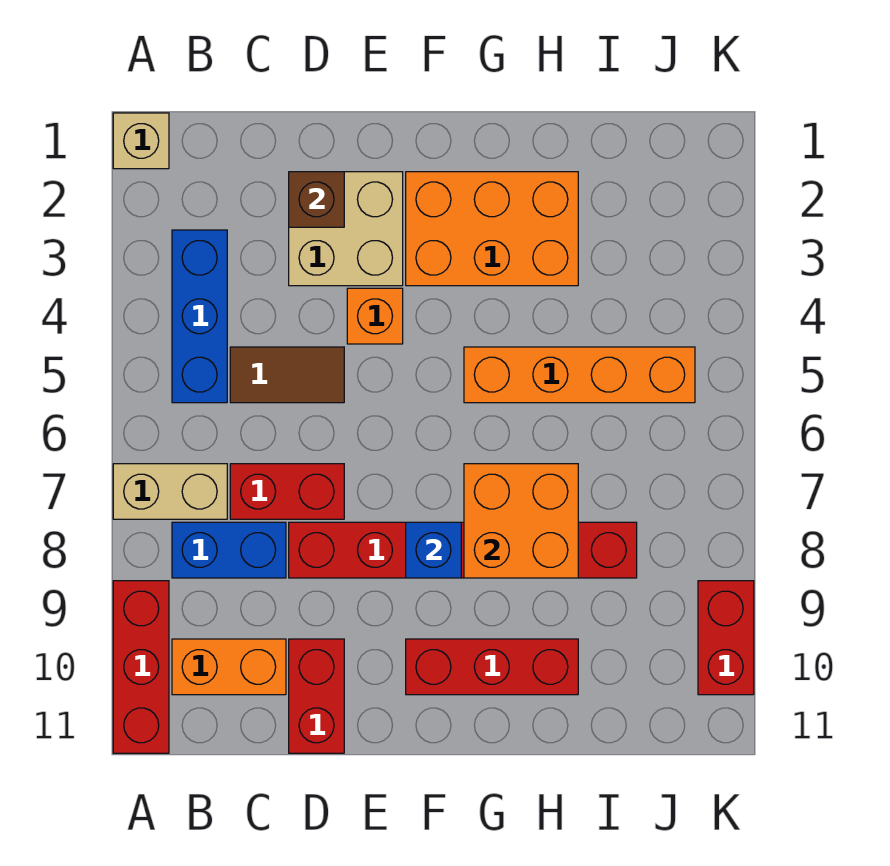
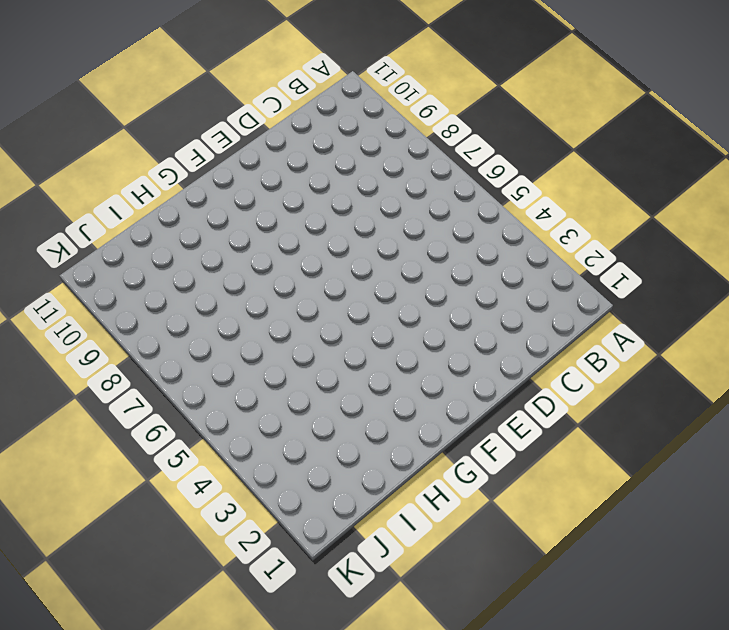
none -> tan brick A1 level 1
none -> tan brick A7:B7 level 1
none -> red brick A9:A11 level 1

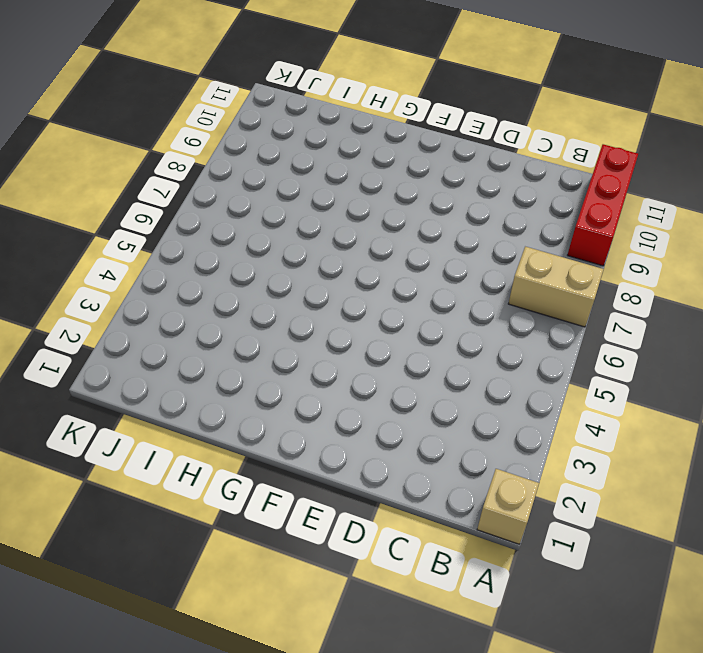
none -> blue brick B3:B5 level 1
none -> blue brick B8:C8 level 1
none -> orange brick B10:C10 level 1

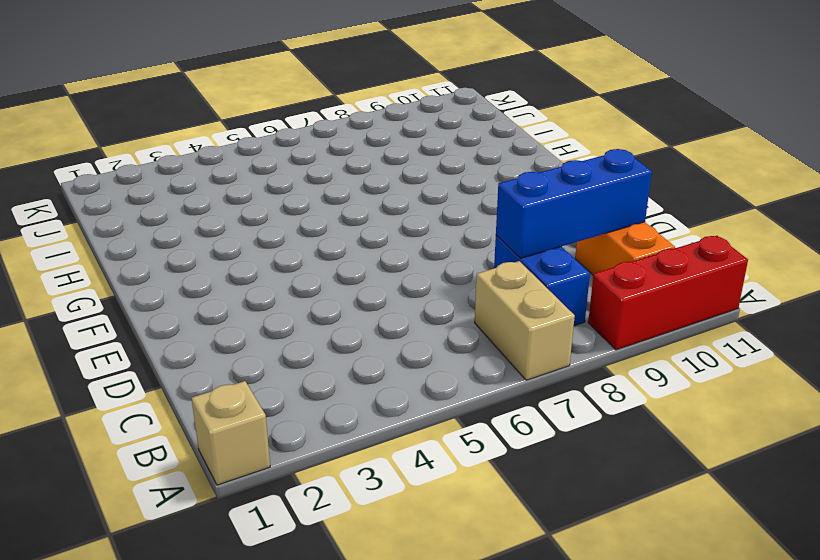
blue brick C8:C10 level 2 -> blue brick B3:B5 level 1
none -> brown tile C5:D5 level 1
none -> red brick C7:D7 level 1
none -> tan brick D2:E3 level 1

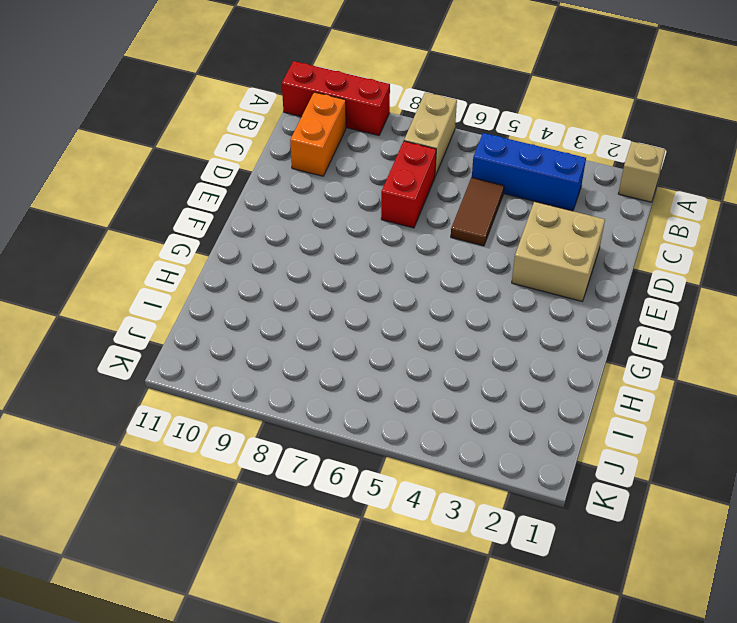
none -> blue brick B8:C8 level 1
none -> red brick D8:I8 level 1
none -> red brick D10:D11 level 1

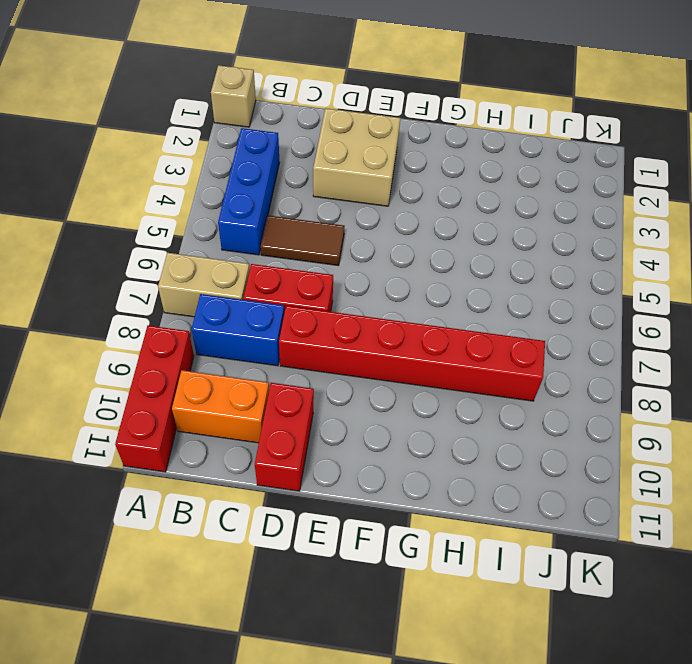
none -> orange brick E4 level 1
none -> orange brick F2:H3 level 1
none -> red brick F10:H10 level 1

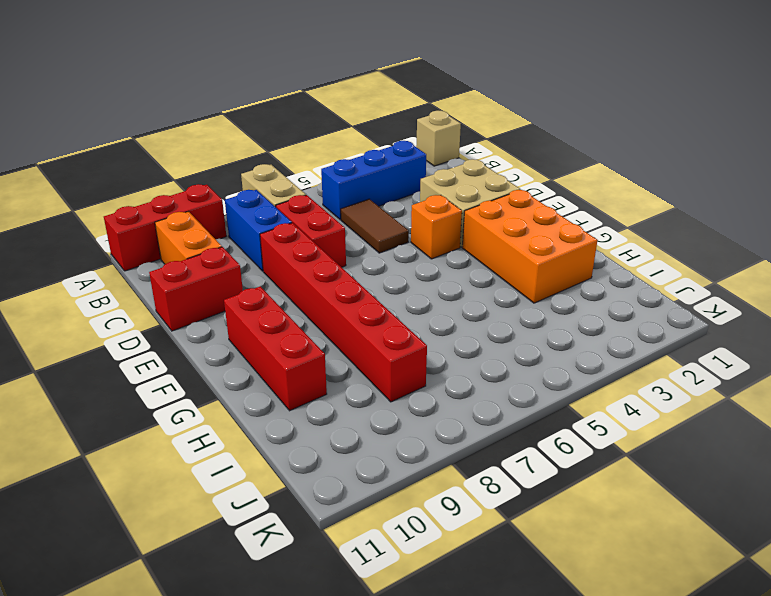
none -> orange brick G5:J5 level 1
none -> red brick K9:K10 level 1
none -> brown brick D2 level 2

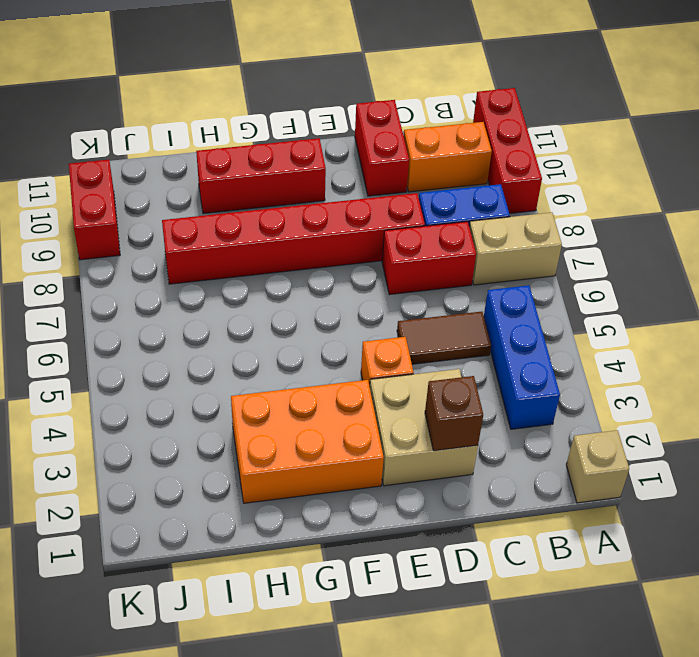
none -> orange brick G5:J5 level 1
none -> blue brick F8 level 2
none -> orange brick G7:H8 level 2

